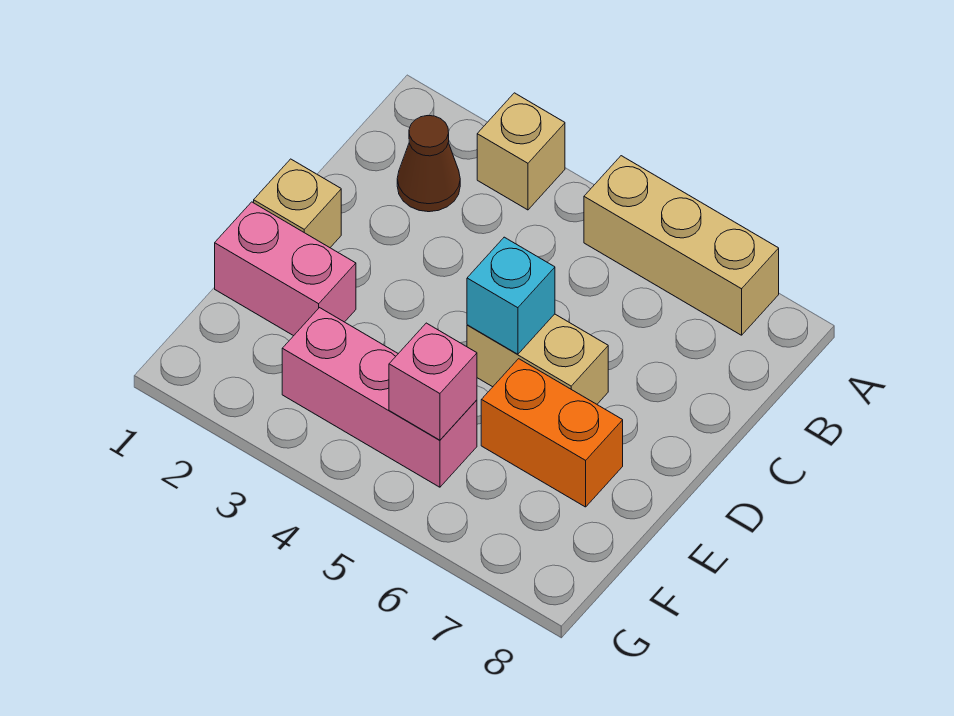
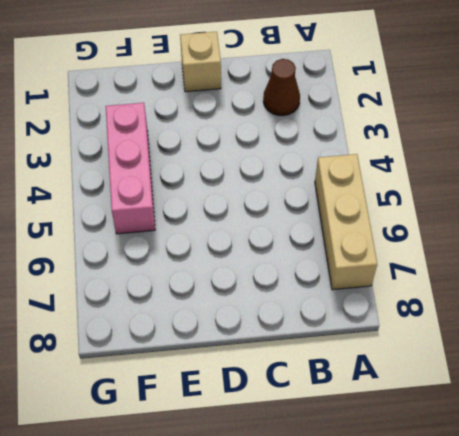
none -> tan brick A3 level 1
none -> tan brick D5:D6 level 1

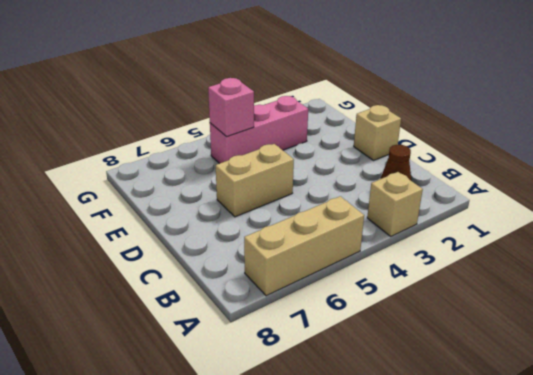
none -> pink brick E1:E2 level 1
none -> orange brick E6:E7 level 1

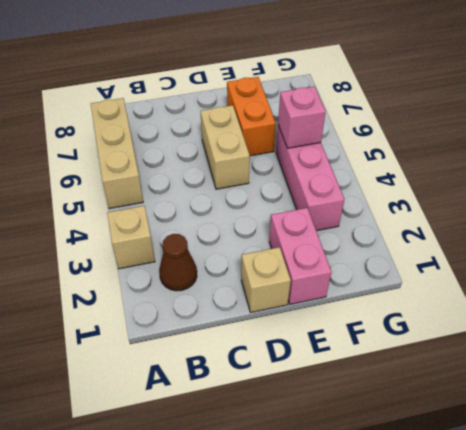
none -> cyan brick D5 level 2

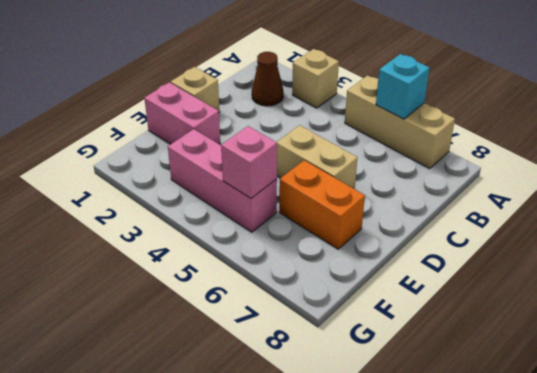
cyan brick A6 level 2 -> cyan brick D5 level 2

